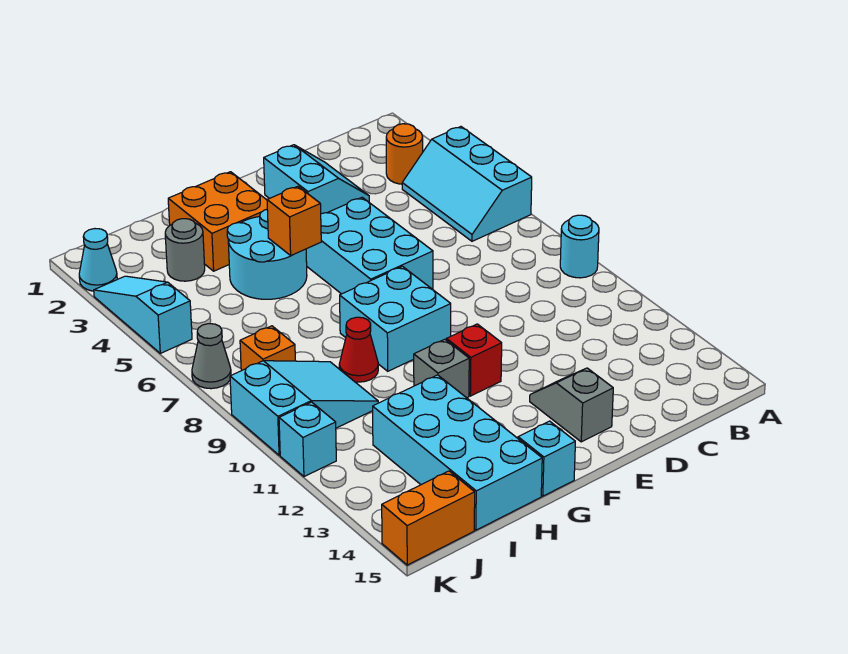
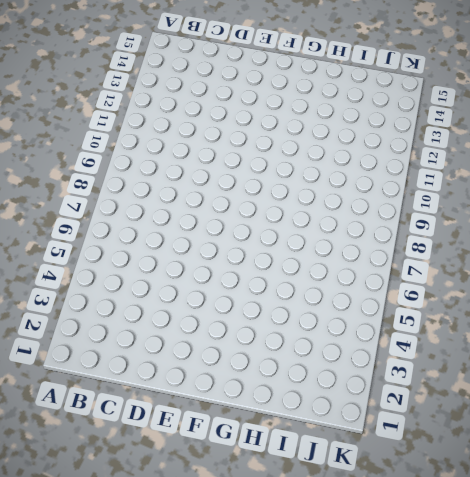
none -> cyan slope A4:B6 level 1 top A
none -> cyan round brick A9 level 1
none -> orange round brick B3 level 1

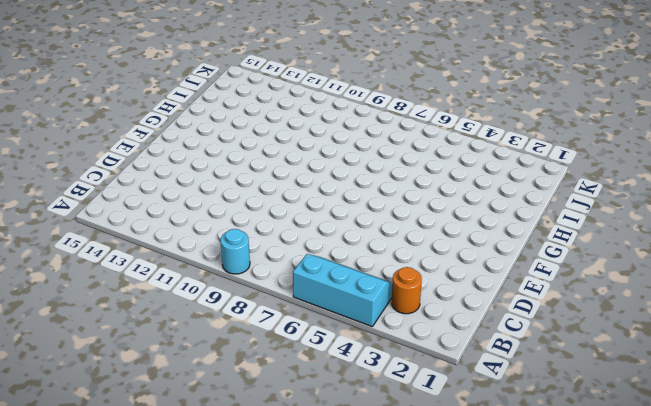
none -> cyan slope D2:E3 level 1 top E
none -> cyan brick E5:F7 level 1
none -> grey slope E13:E14 level 1 top 14

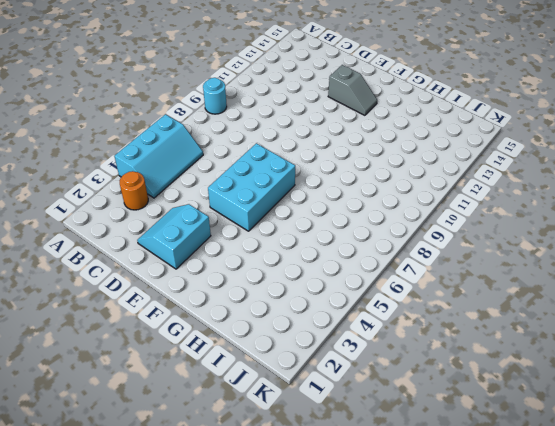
grey slope E13:F13 level 1 top E -> grey slope E13:E14 level 1 top 14
none -> cyan brick F8:G9 level 1
none -> red brick F11 level 1
none -> orange brick G2:H3 level 1

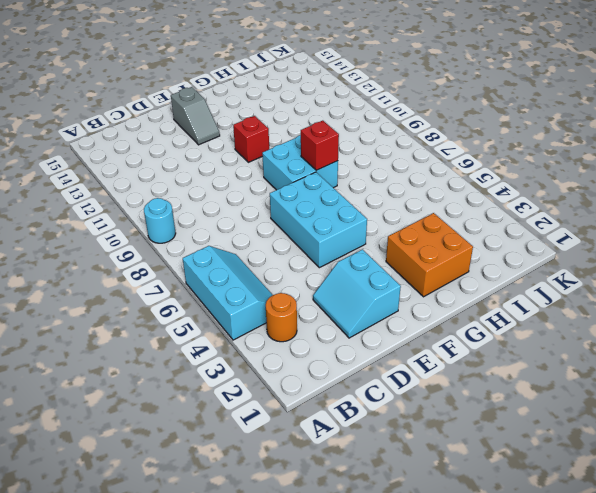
red brick G8 level 2 -> none
none -> cyan round brick G4:H5 level 1
none -> grey brick G11 level 1
none -> cyan brick G15 level 1

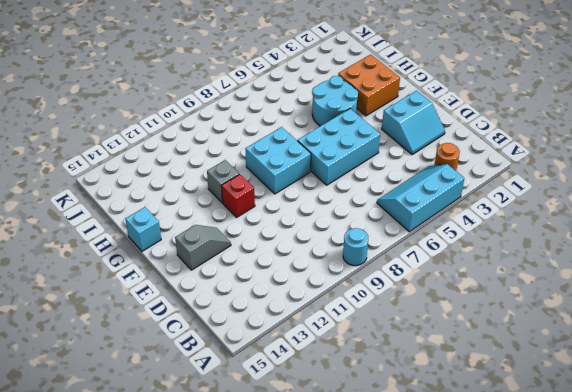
none -> red cone H9 level 1
none -> cyan brick H12:I15 level 1
none -> grey round brick I3 level 1

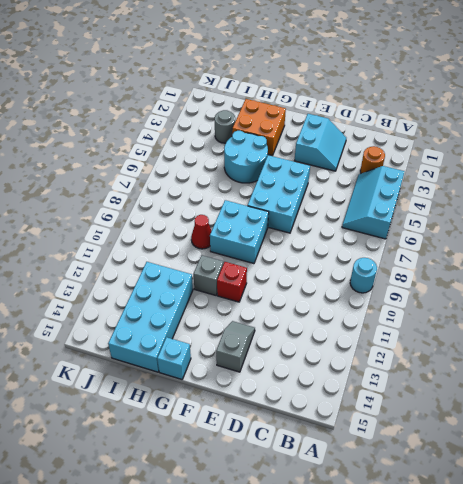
none -> cyan slope I9:K10 level 1 top K
none -> orange brick J8 level 1
none -> orange brick J15:K15 level 1

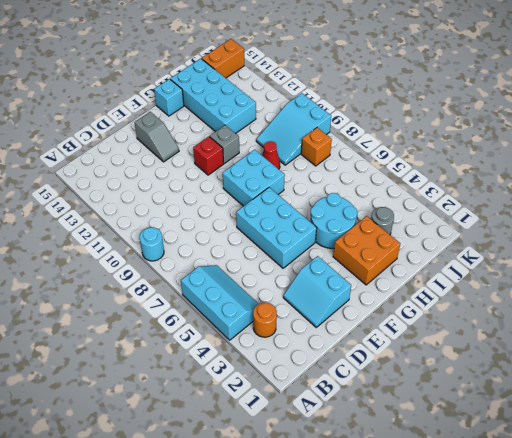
none -> cyan cone K2 level 1
none -> cyan slope K3:K5 level 1 top 5
none -> grey cone K7 level 1

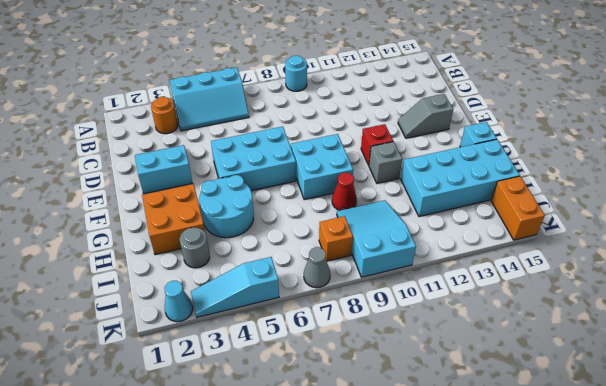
none -> cyan brick K11 level 1
none -> orange brick G5 level 2

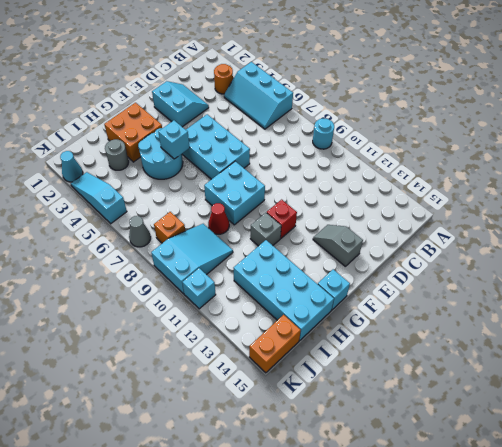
cyan brick G5 level 2 -> orange brick G5 level 2

